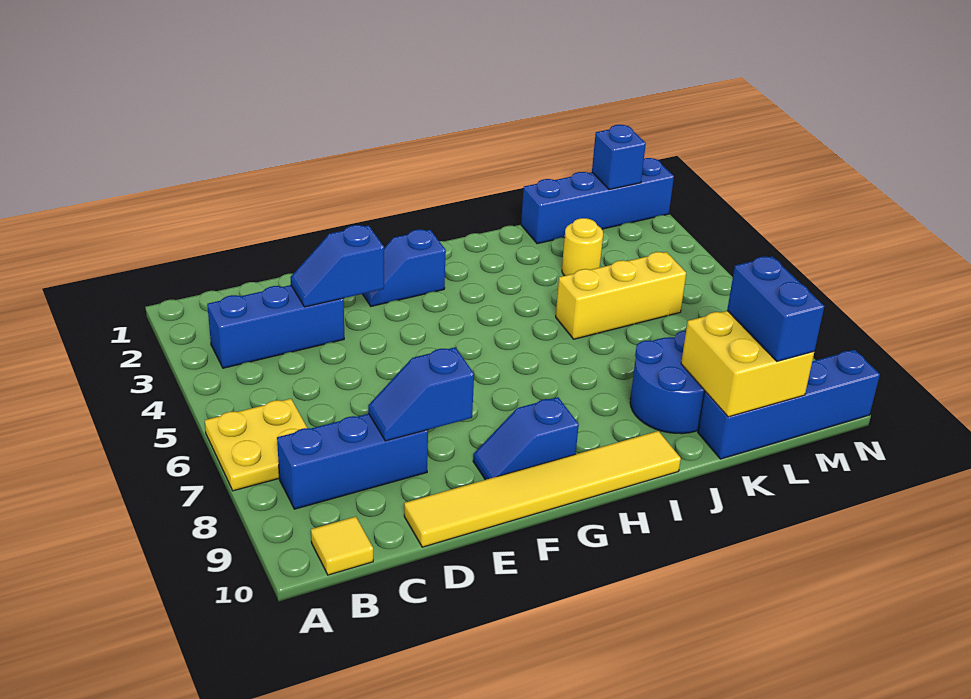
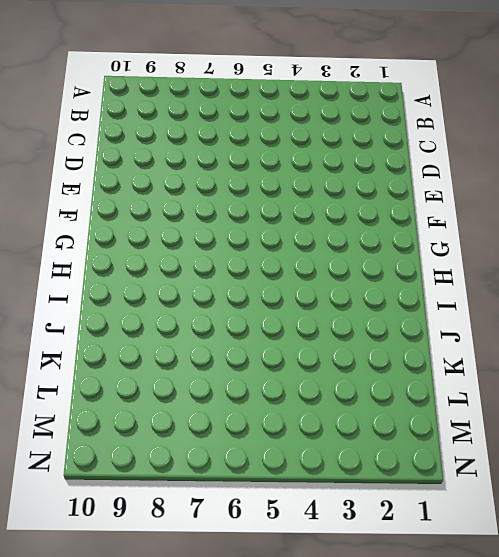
none -> yellow plate A6:B7 level 1
none -> blue brick B3:D3 level 1
none -> blue brick B8:D8 level 1

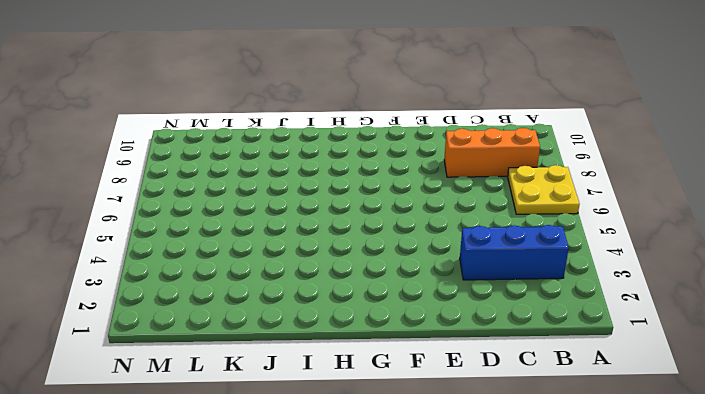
orange brick B8:D8 level 1 -> blue brick B8:D8 level 1
none -> yellow tile B10 level 1
none -> yellow tile D10:I10 level 1
none -> blue slope F2:G2 level 1 top G

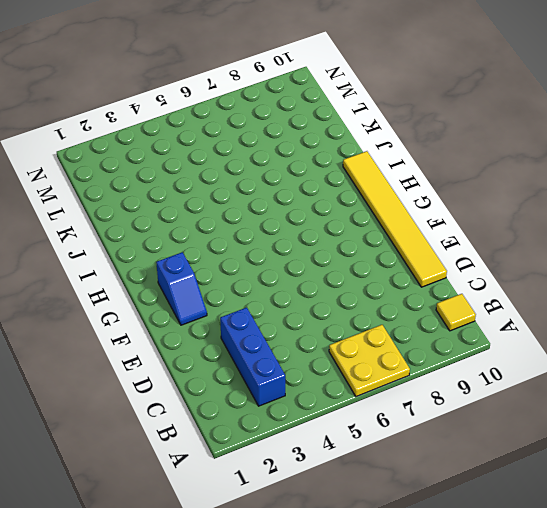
none -> blue brick B8:D8 level 1
none -> blue slope F9:G9 level 1 top G
none -> yellow brick J5:L5 level 1

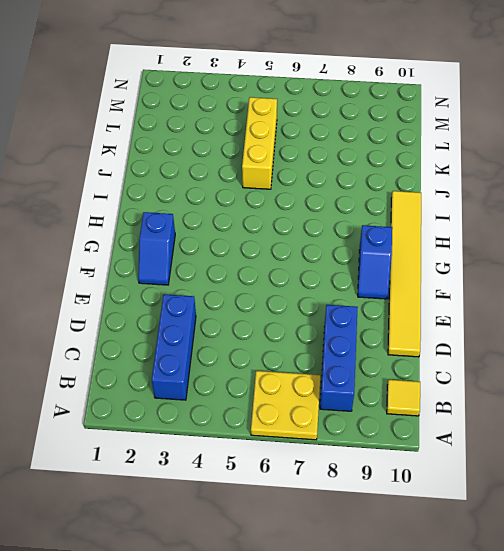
none -> blue round brick J8:K9 level 1
none -> blue brick K1:N1 level 1
none -> yellow round brick K3 level 1

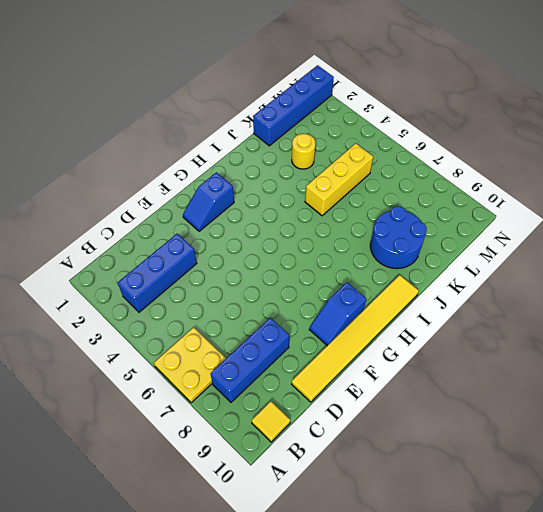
none -> blue brick K10:N10 level 1
none -> blue slope D3:E3 level 2 top E
none -> blue slope D8:E8 level 2 top E

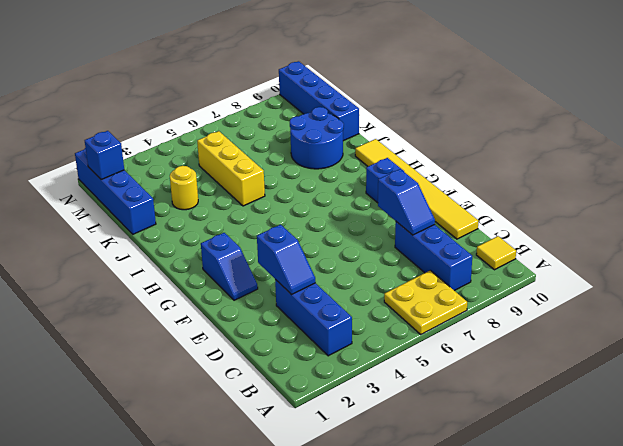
none -> yellow brick K9:L10 level 2
none -> blue brick L9:L10 level 3

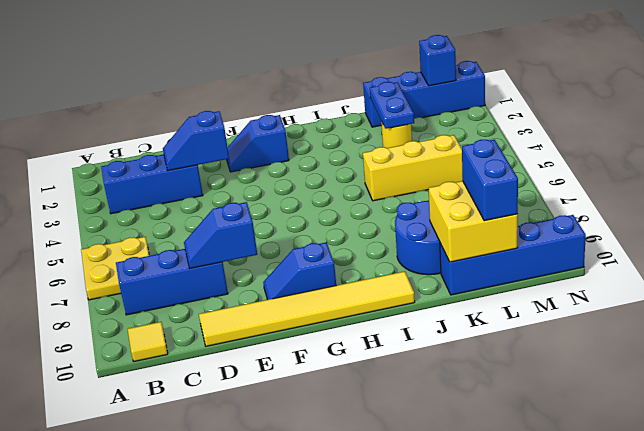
blue plate K2:K3 level 2 -> none

